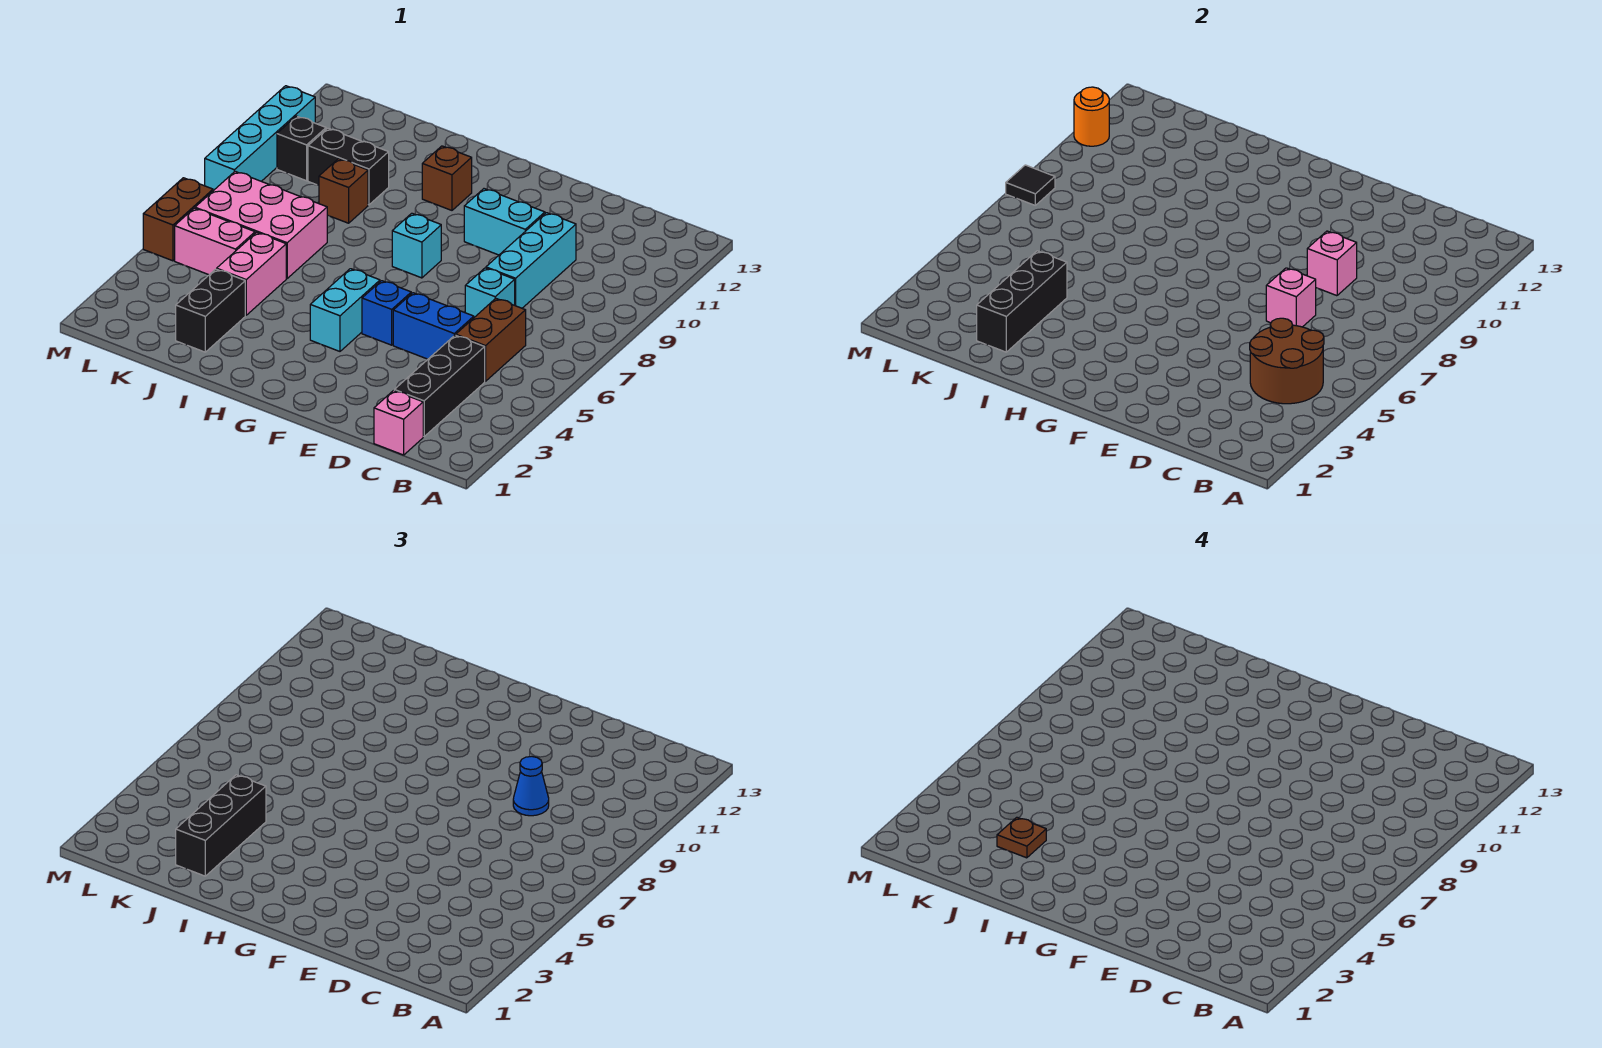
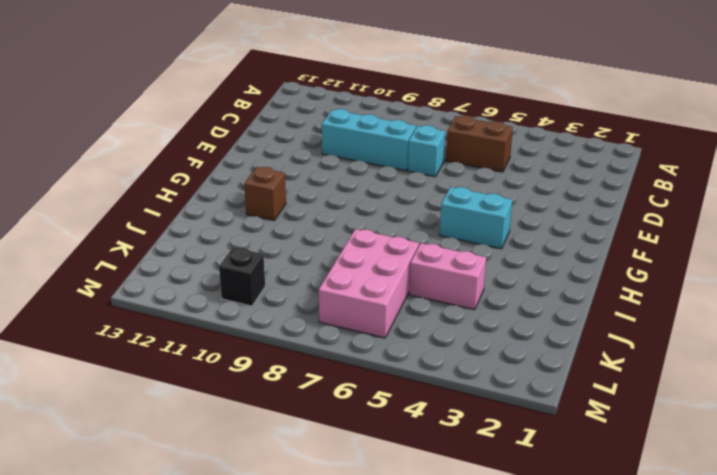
none -> pink brick C1 level 1
none -> black brick C2:C4 level 1
none -> blue brick D5:E5 level 1

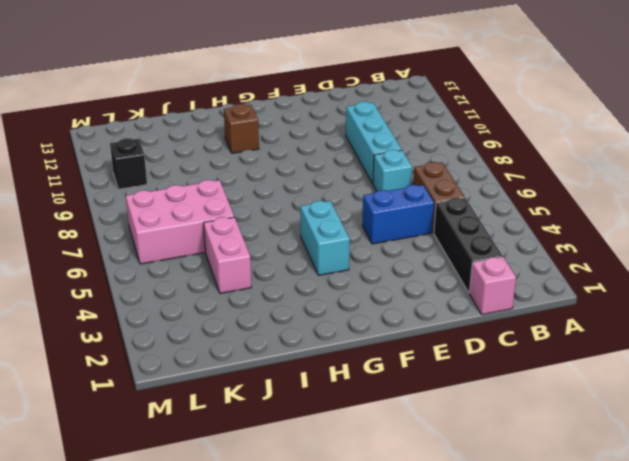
none -> cyan brick E10:F10 level 1
none -> blue brick F5 level 1
none -> cyan brick G8 level 1

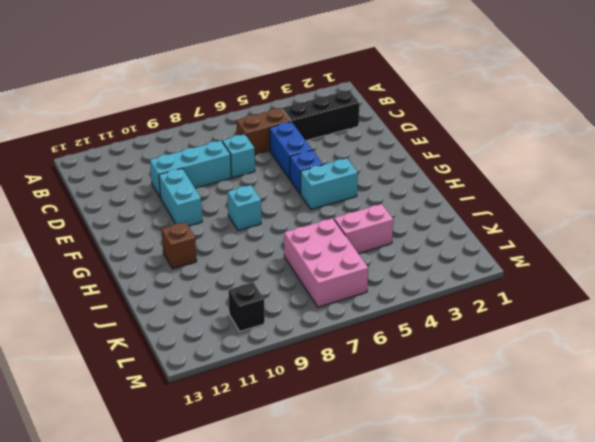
none -> pink brick C1 level 1
none -> black brick J2:J3 level 1
none -> brown brick J9 level 1

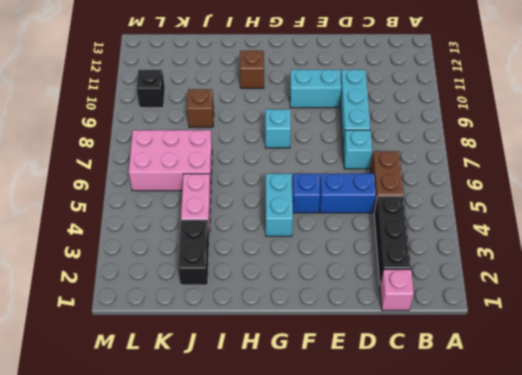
none -> black brick J10:K10 level 1
none -> pink brick K5:L5 level 1
none -> brown brick M5:M6 level 1

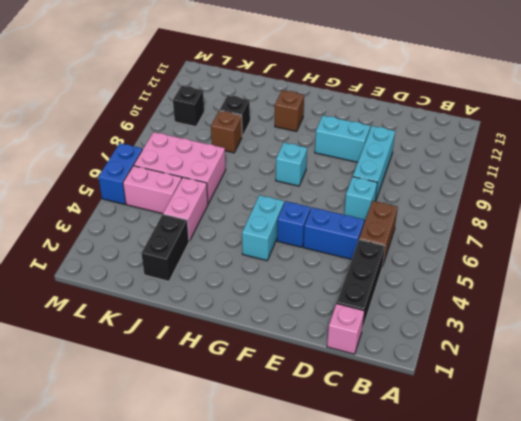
black brick J10 level 1 -> black brick J10:K10 level 1
blue brick M5:M6 level 1 -> brown brick M5:M6 level 1
none -> cyan brick M8:M11 level 1
none -> brown round brick B4:C5 level 2
none -> pink brick D7 level 2

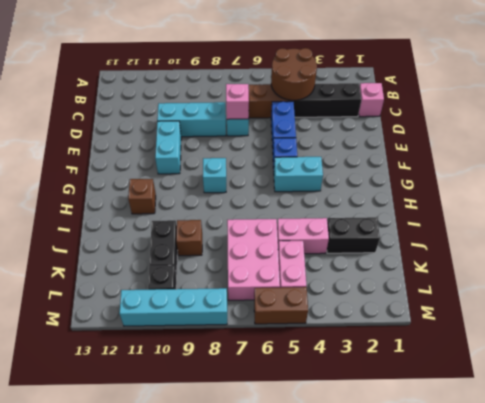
none -> pink brick D9 level 2
none -> black brick J2:J4 level 2
none -> black tile M8 level 2

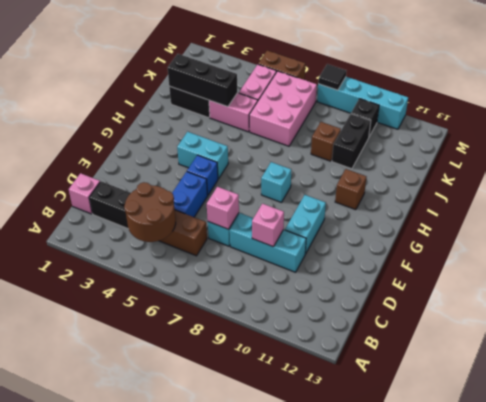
none -> orange round brick M11 level 2
none -> blue cone D9 level 3
none -> black brick J2:J4 level 3

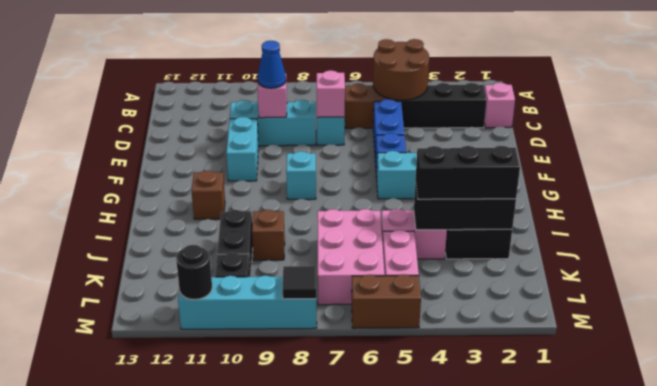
black round brick M11 level 2 -> orange round brick M11 level 2
none -> brown plate J3 level 4

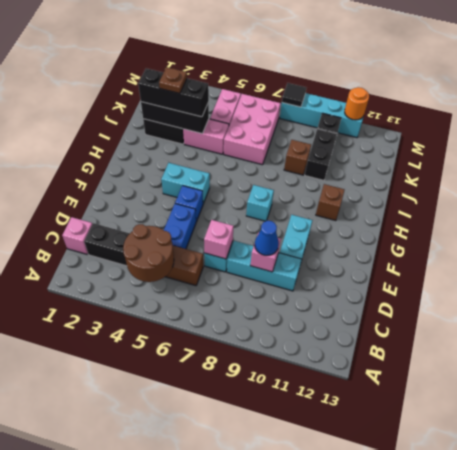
none -> brown brick M5:M6 level 1

